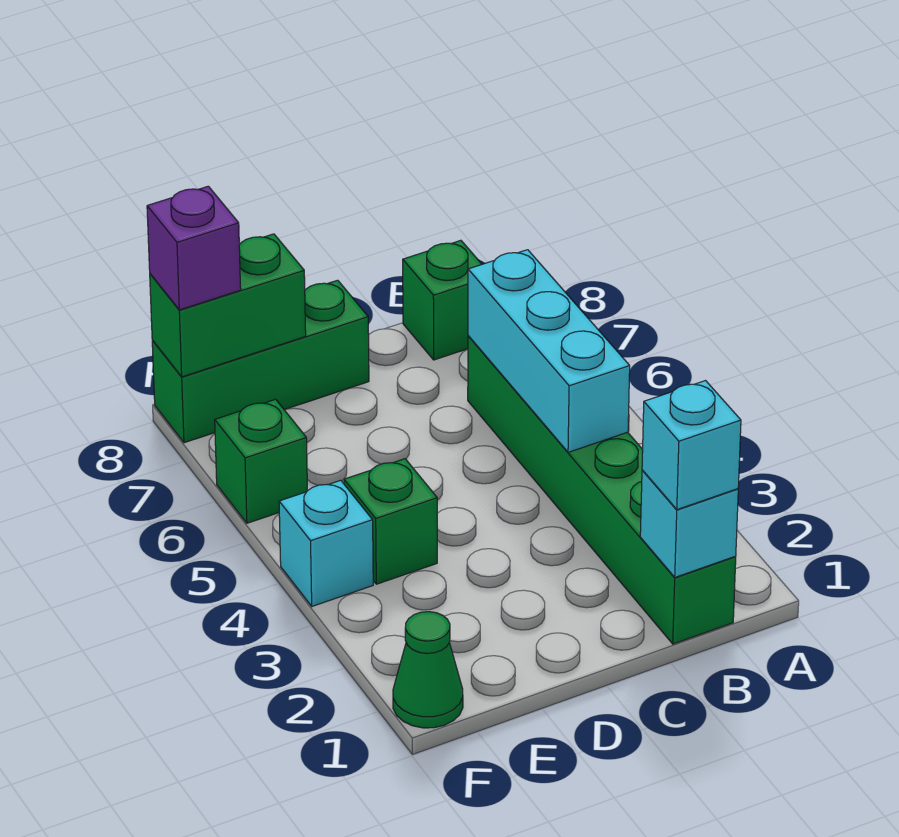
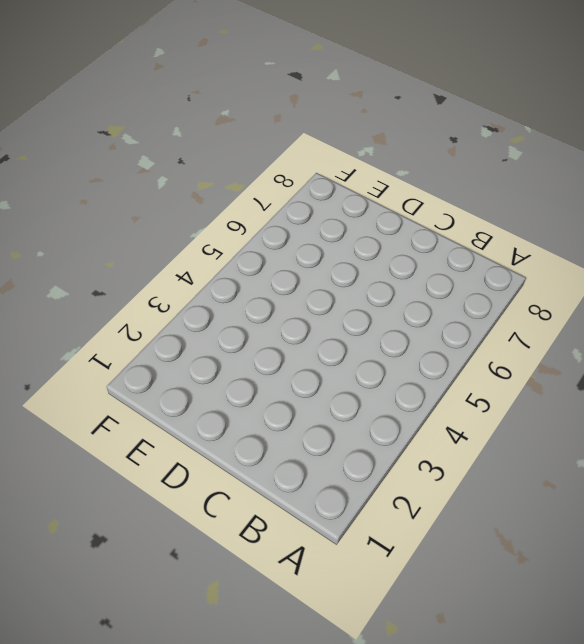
none -> green brick B1:B6 level 1
none -> green brick B8 level 1
none -> green brick D8:F8 level 1

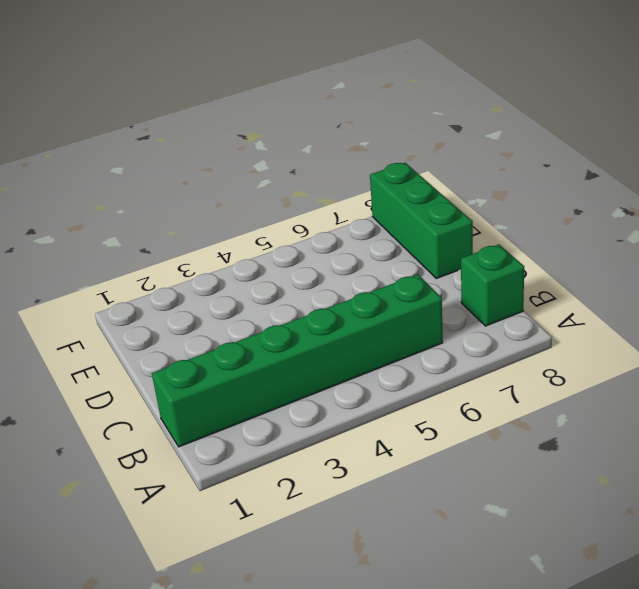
none -> green brick E4 level 1
none -> green cone F1 level 1
none -> cyan brick F4 level 1

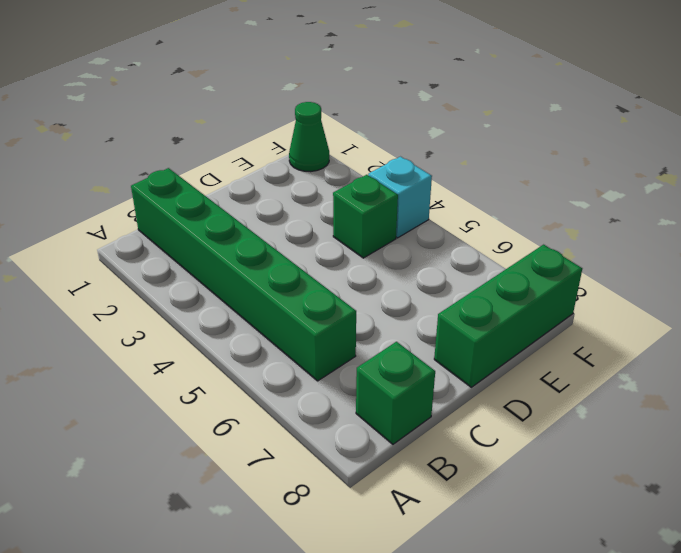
none -> green brick F6 level 1
none -> cyan brick B1 level 2
none -> cyan brick B4:B6 level 2

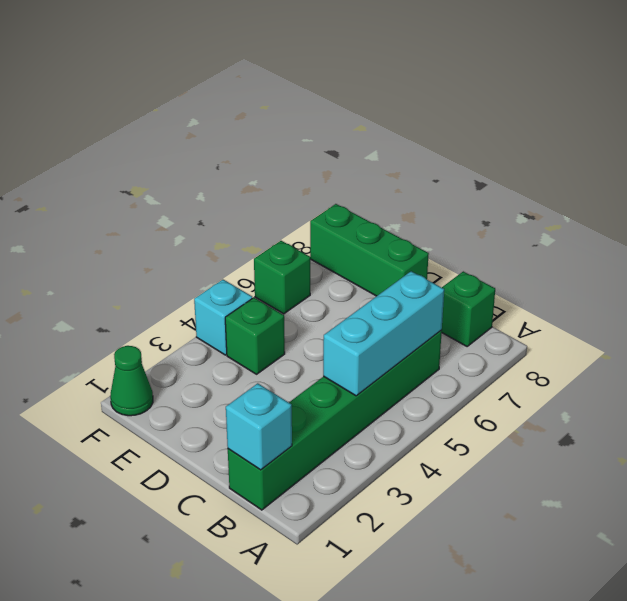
none -> green brick E8:F8 level 2
none -> cyan brick B1 level 3
none -> purple brick F8 level 3

